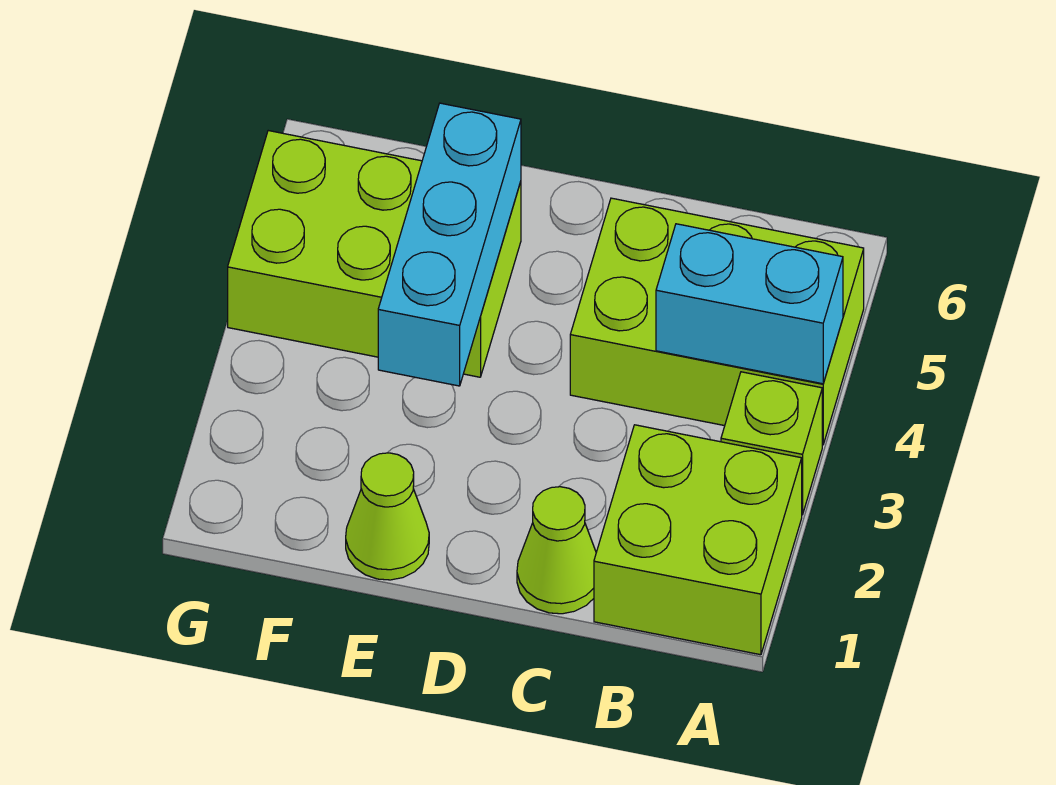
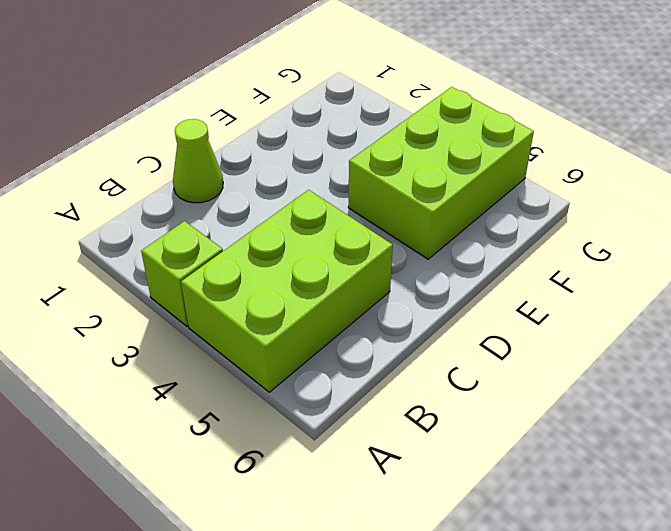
none -> lime brick A1:B2 level 1
none -> lime cone E1 level 1

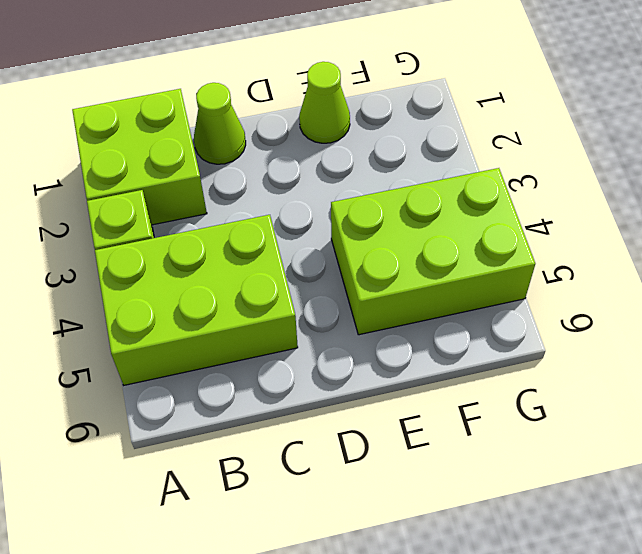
none -> cyan brick A4:B4 level 2
none -> cyan brick E3:E5 level 2

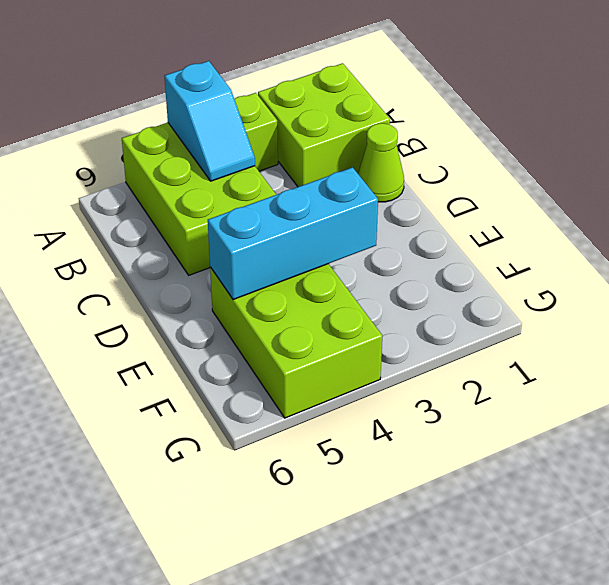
cyan slope A4:B4 level 2 top A -> cyan brick A4:B4 level 2
none -> lime cone E1 level 1

